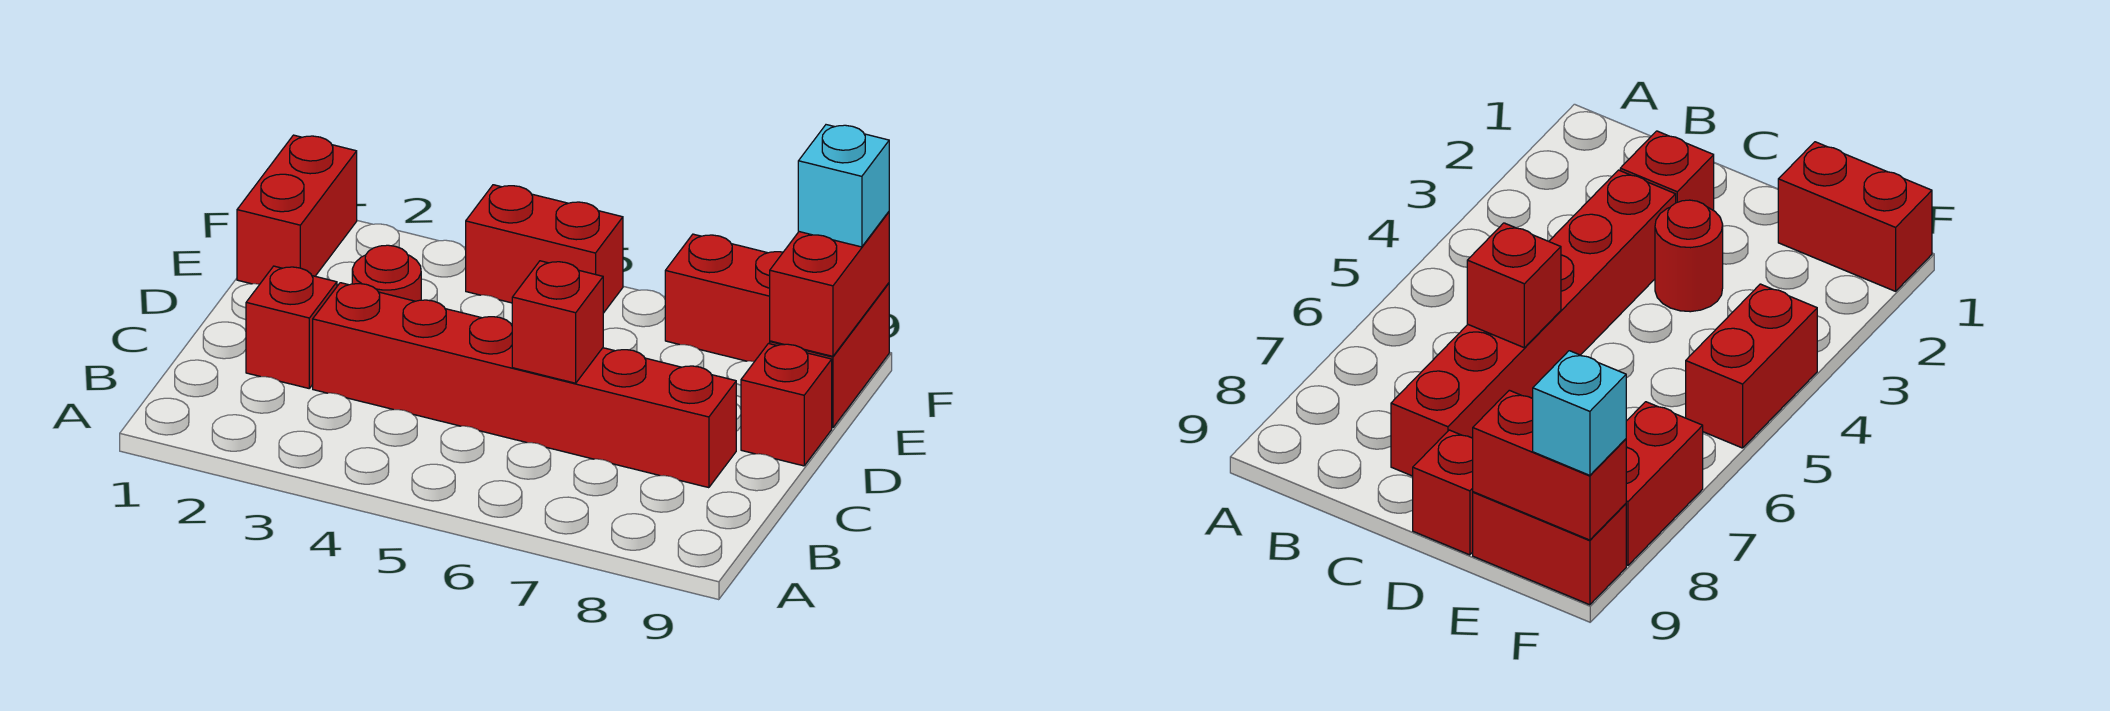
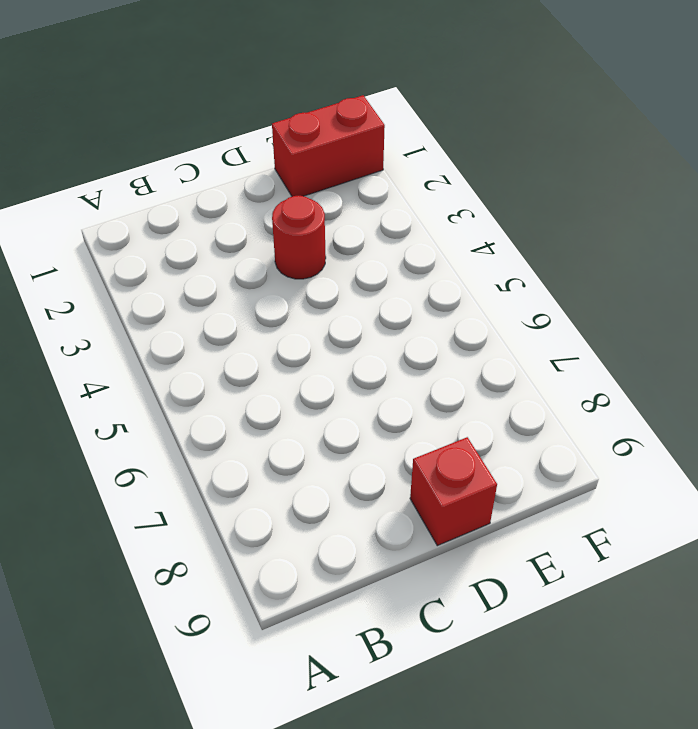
none -> red brick C2 level 1
none -> red brick C3:C8 level 1

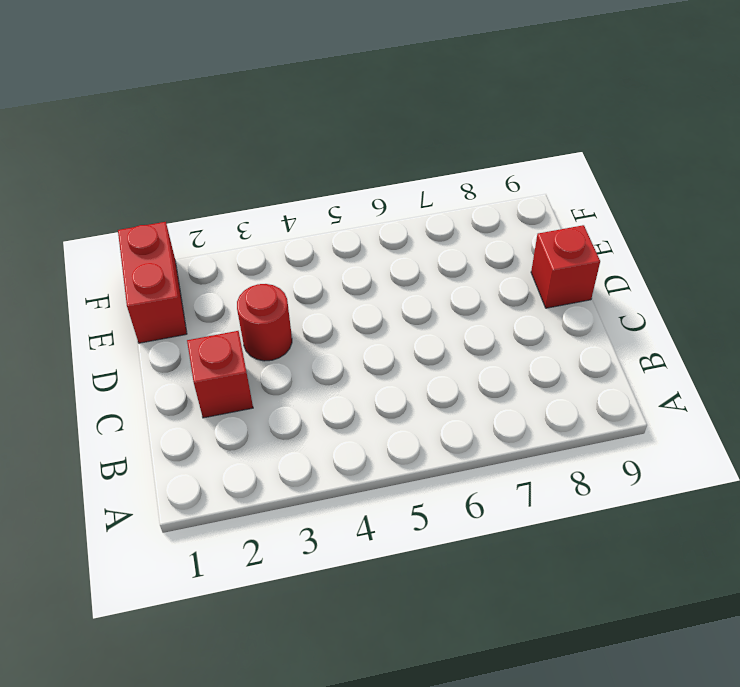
none -> red brick C3:C8 level 1
none -> red brick E9:F9 level 1

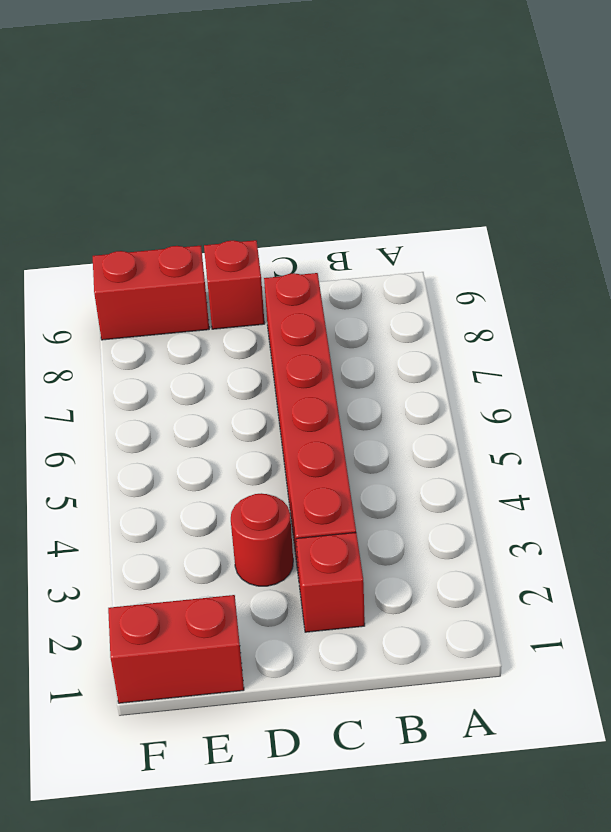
none -> red brick F4:F5 level 1
none -> red brick F7:F8 level 1

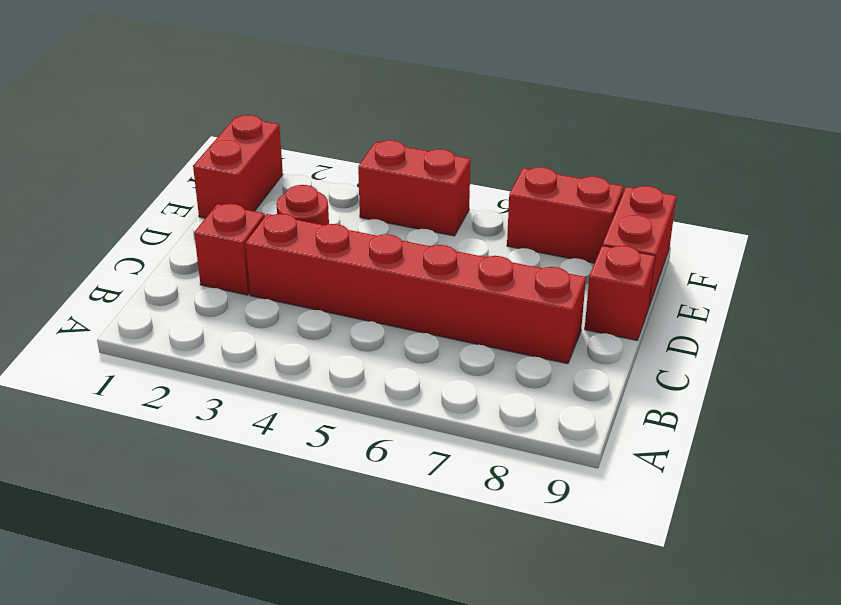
none -> red brick C6 level 2
none -> red brick E9:F9 level 2

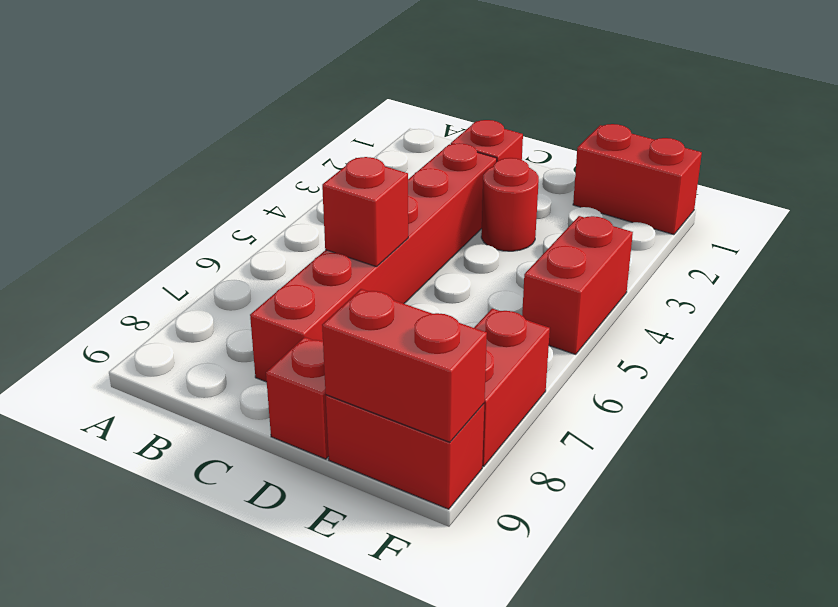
none -> cyan brick F9 level 3

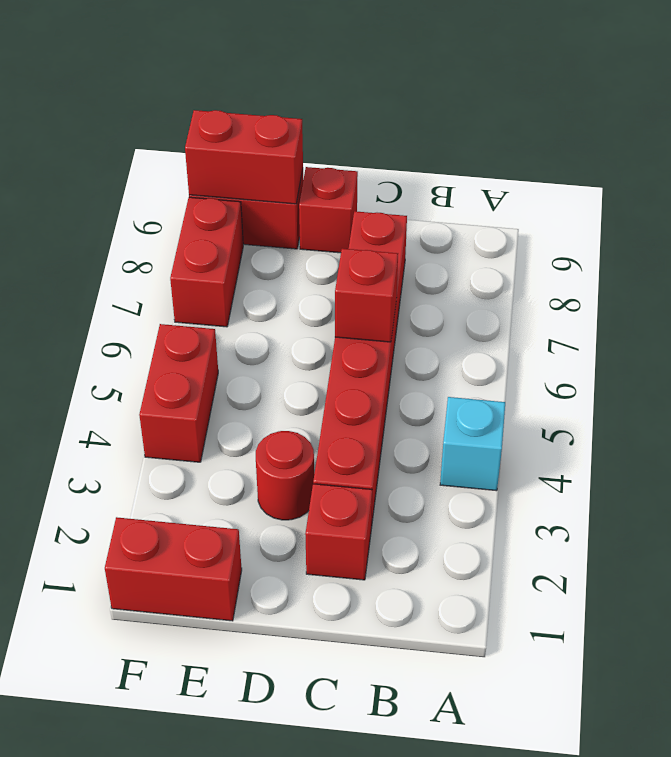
cyan brick A4 level 1 -> cyan brick F9 level 3

